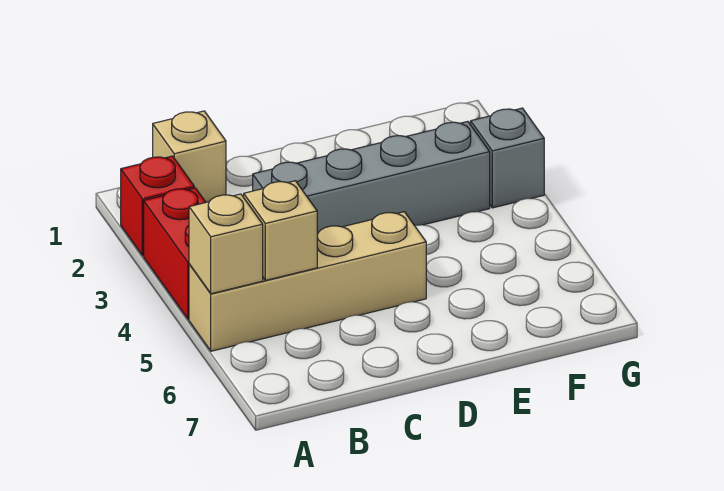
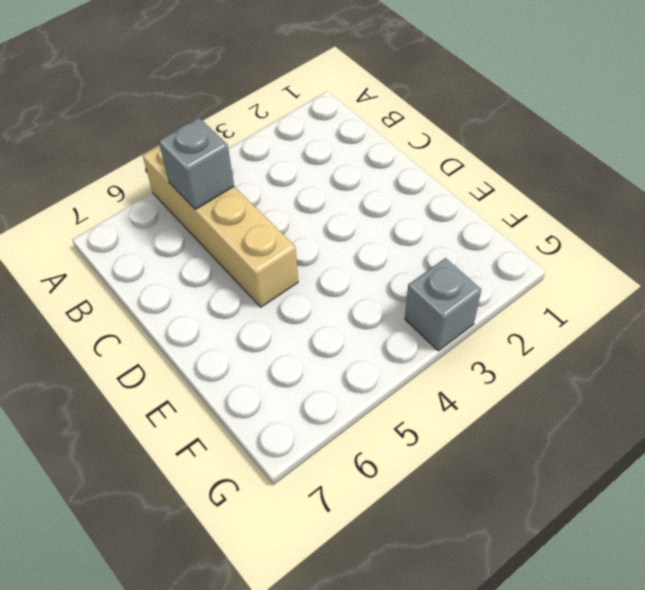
grey brick B5 level 2 -> tan brick B5 level 2
none -> red brick A2 level 1
none -> red brick A3:A4 level 1

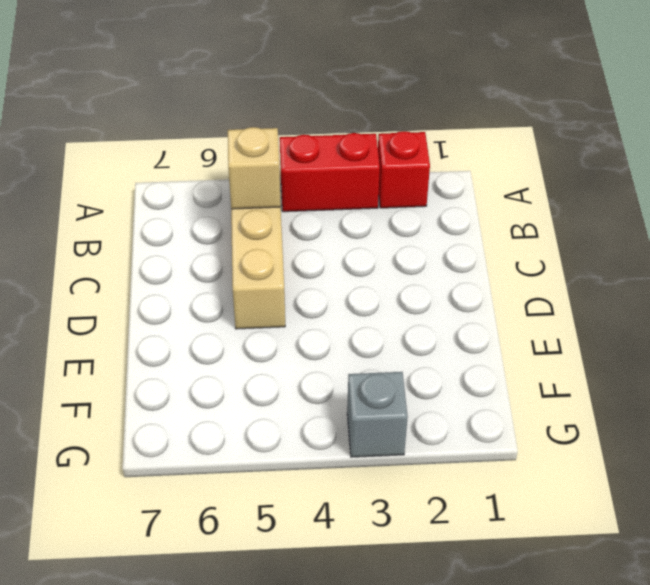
none -> tan brick B1 level 1
none -> grey brick C3:F3 level 1

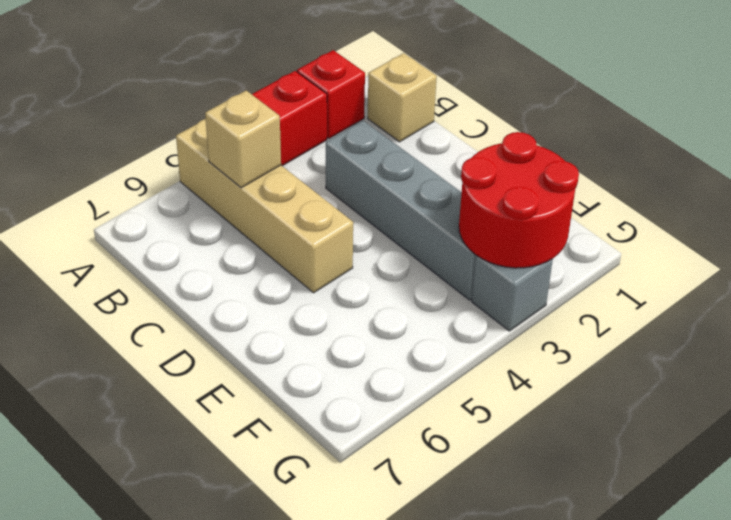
red round brick F2:G3 level 2 -> none
none -> tan brick A5 level 2

